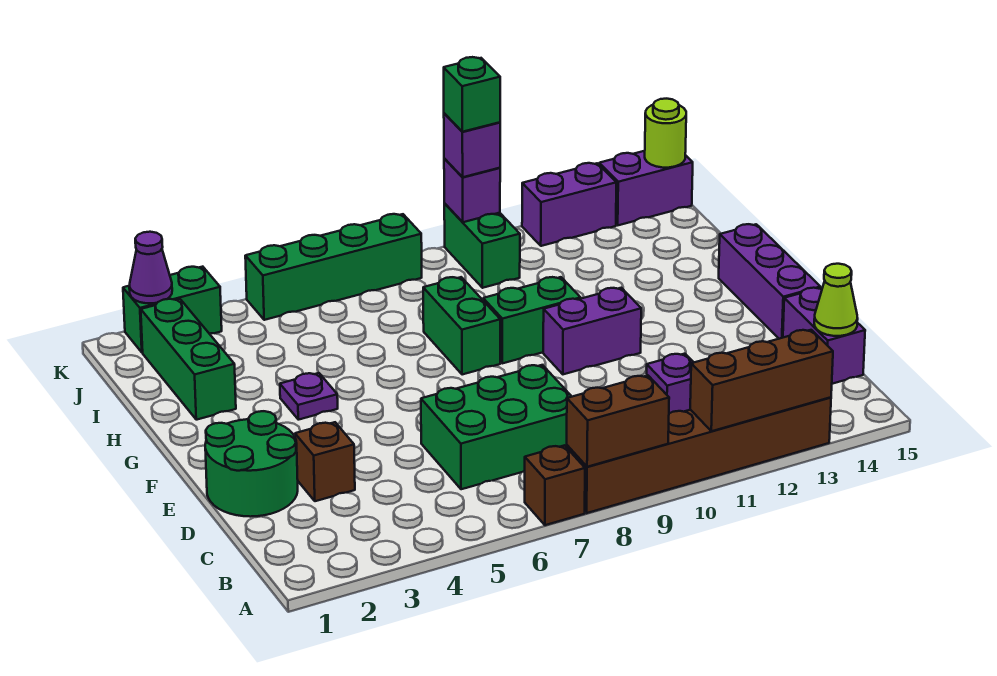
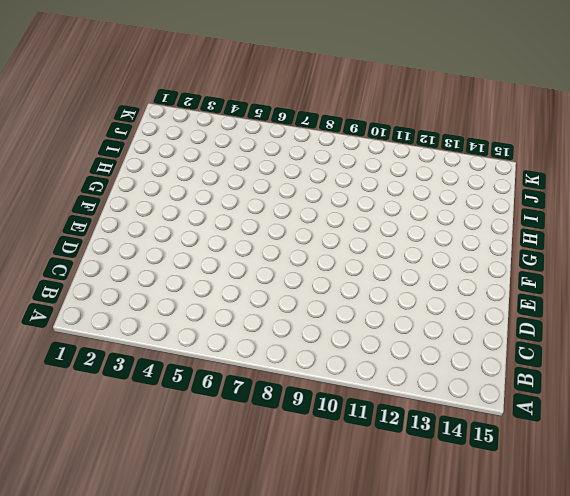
none -> brown brick A7 level 1
none -> brown brick A8:A13 level 1
none -> green brick C6:D8 level 1

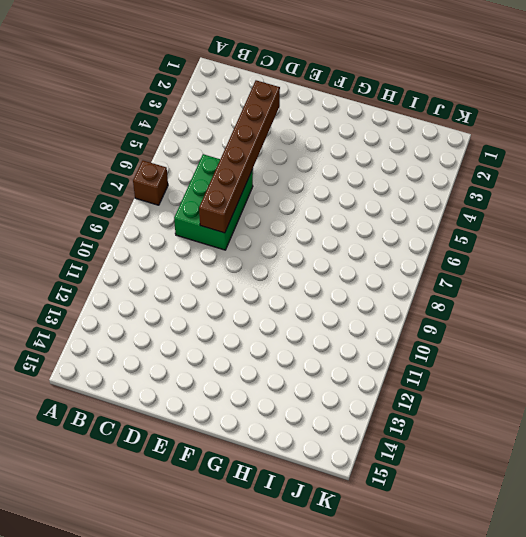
brown brick D3:D8 level 2 -> brown brick A8:A13 level 1
none -> purple brick C11 level 1
none -> purple brick C15:D15 level 1
none -> green round brick D1:E2 level 1

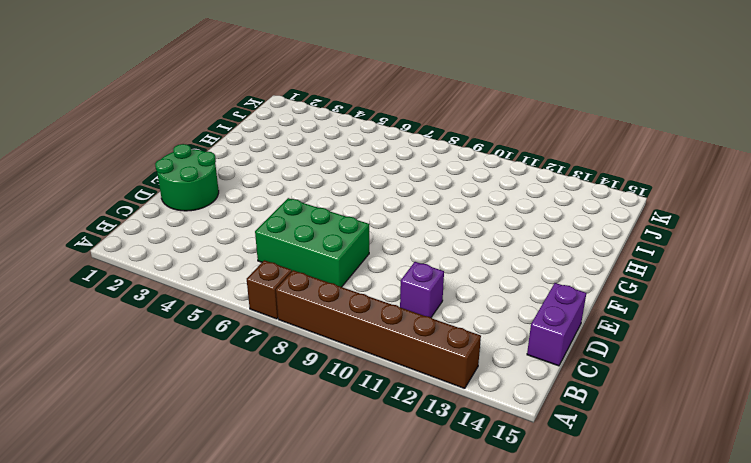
none -> brown brick D3 level 1
none -> purple brick E15:G15 level 1
none -> purple brick F10:F11 level 1

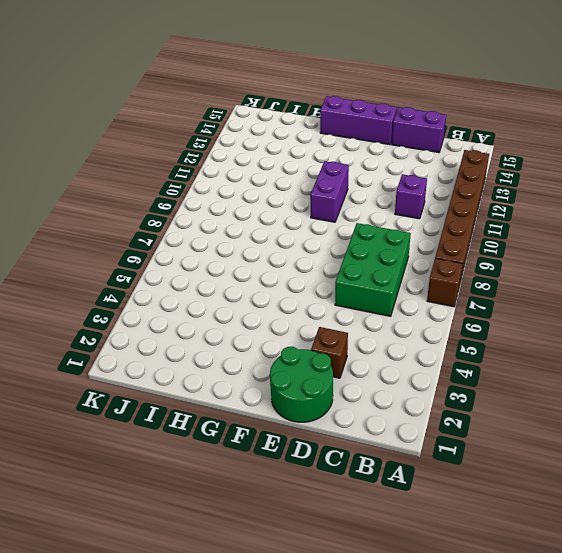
none -> purple plate G4 level 1
none -> green brick G8:H8 level 1
none -> green brick G9:G10 level 1

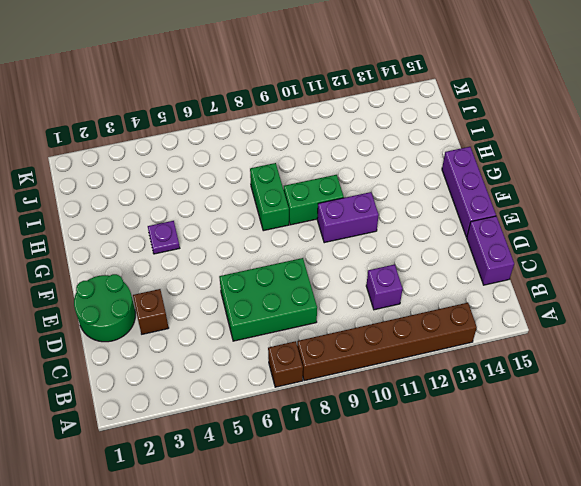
none -> green brick H2:J2 level 1
none -> green brick J10:K10 level 1
none -> green brick K2:K3 level 1

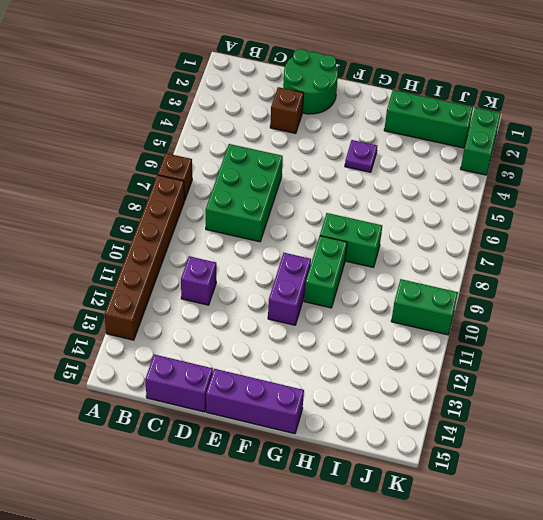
none -> green brick K5:K8 level 1
none -> purple brick K12:K13 level 1
none -> purple brick K14:K15 level 1

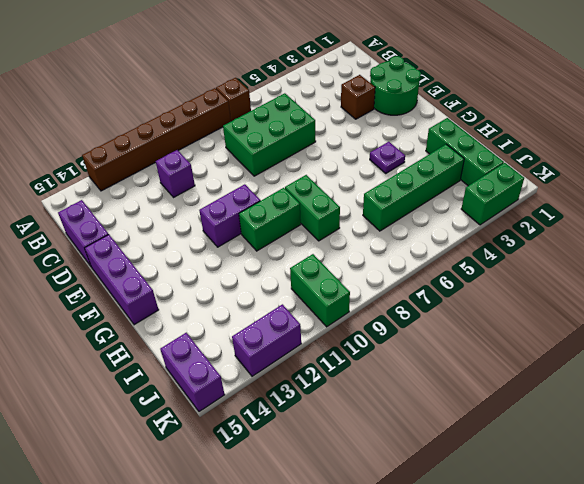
green brick I3:I6 level 1 -> green brick K5:K8 level 1
purple brick J15:K15 level 1 -> purple brick K14:K15 level 1
none -> brown brick A8:A9 level 2
none -> brown brick A11:A13 level 2
none -> lime cone C15 level 2

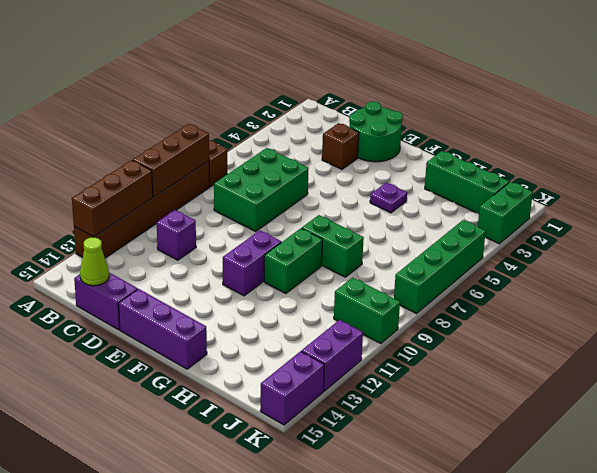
brown brick A8:A10 level 2 -> brown brick A8:A9 level 2
none -> purple cone K2 level 2
none -> purple brick K10 level 2
none -> lime round brick K15 level 2

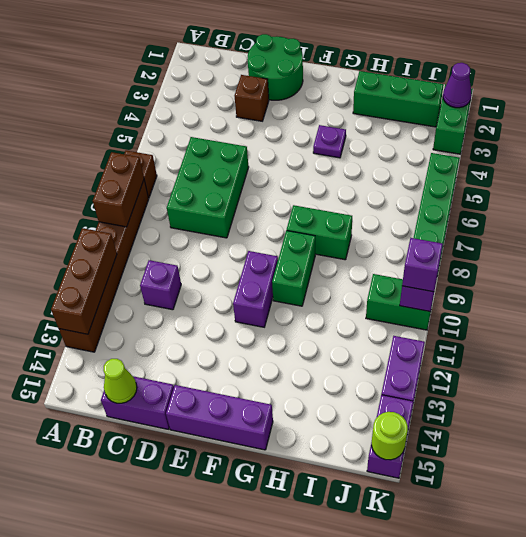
none -> green brick K10 level 4

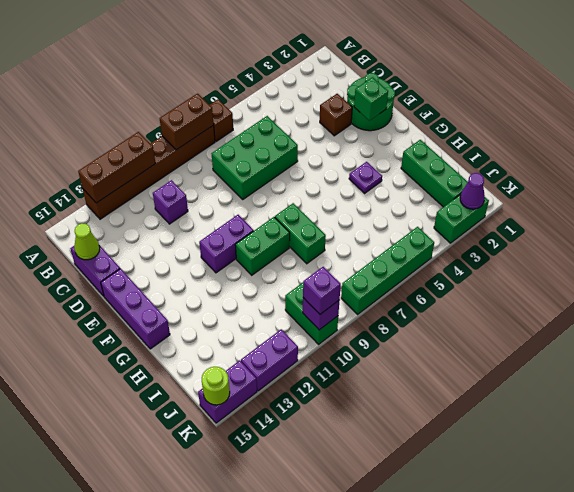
green brick E2 level 2 -> green brick K10 level 4

